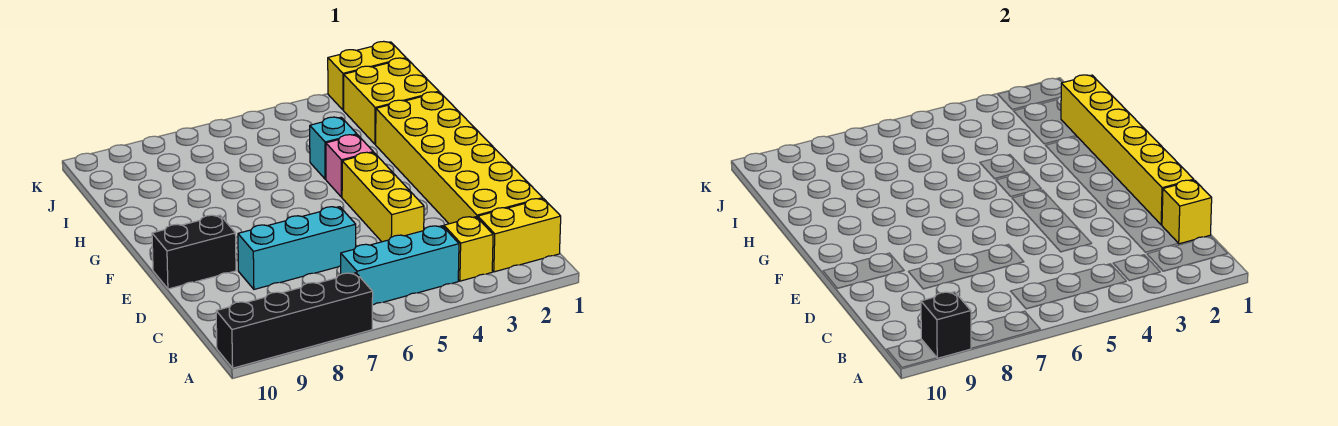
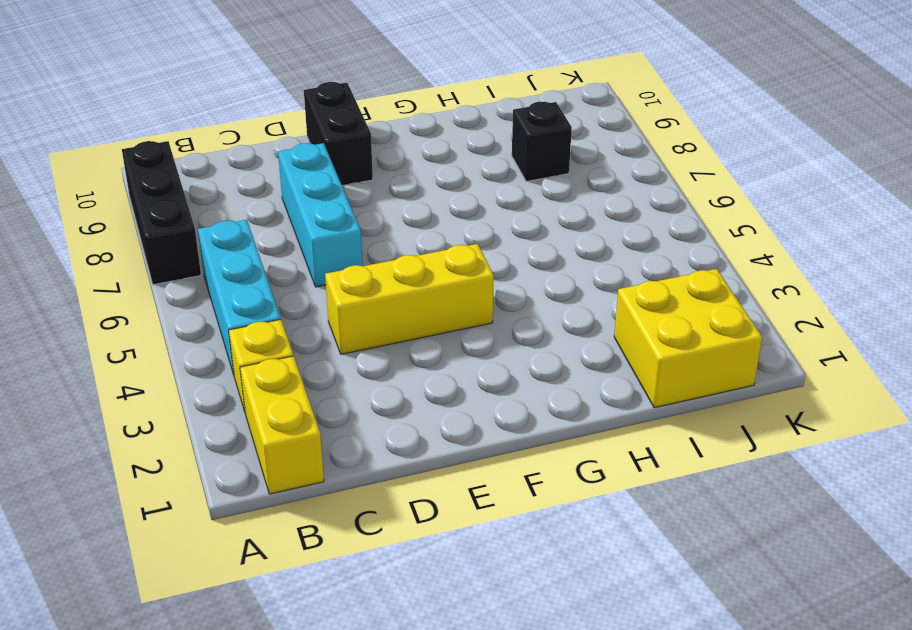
black brick A7:A9 level 1 -> black brick A7:A10 level 1
black brick I8 level 1 -> black brick A9 level 2
none -> yellow brick C1:H2 level 1
none -> pink brick G4 level 1
none -> cyan brick H4 level 1

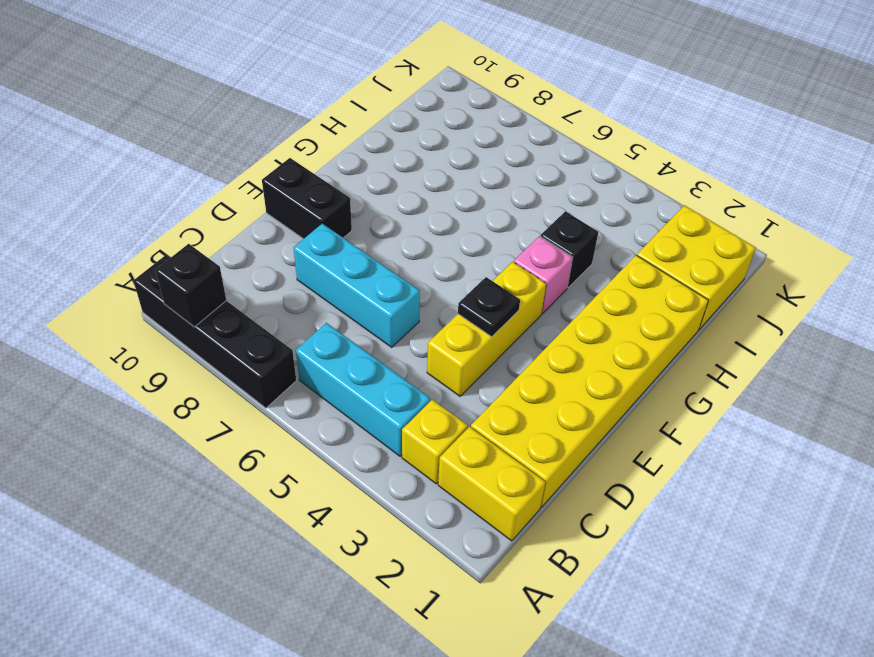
black plate E4 level 2 -> none
black brick H4 level 1 -> cyan brick H4 level 1
none -> yellow brick K1:K2 level 1
none -> yellow brick C1 level 2
none -> yellow brick D1:I1 level 2

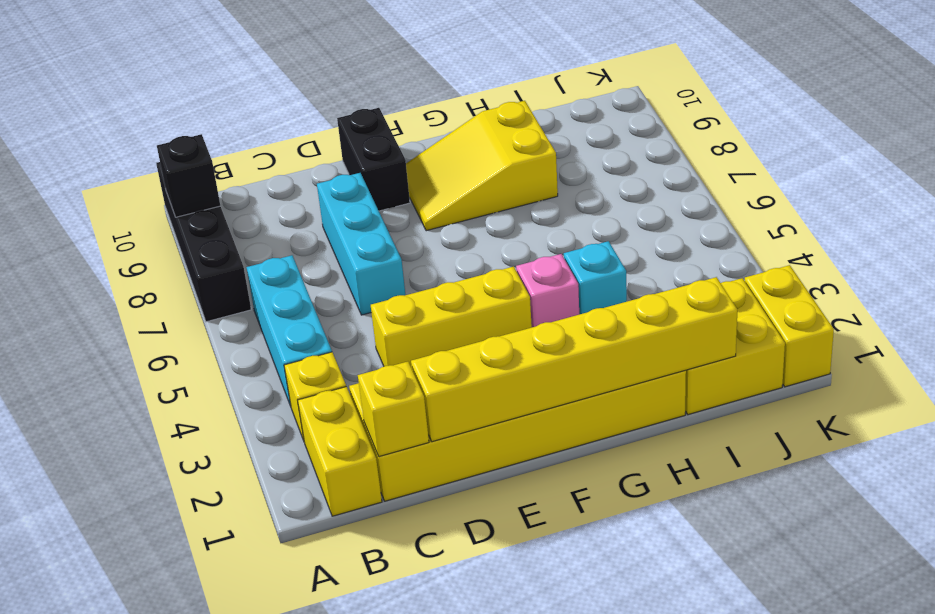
yellow slope F8:H9 level 1 top H -> none

